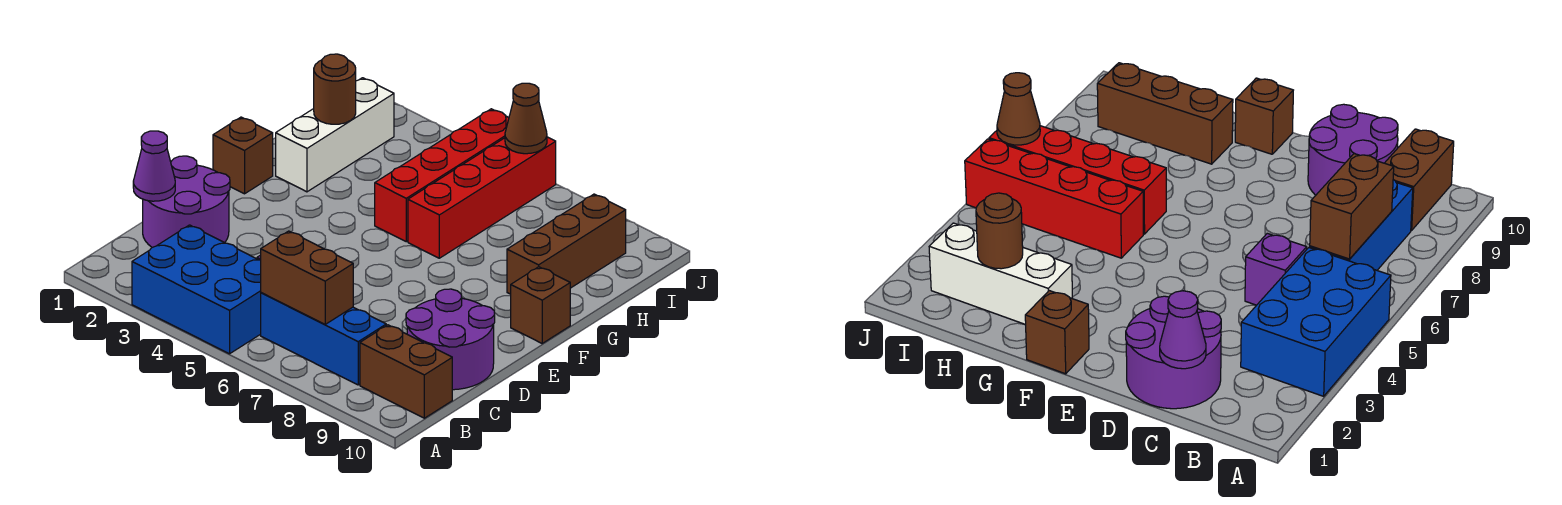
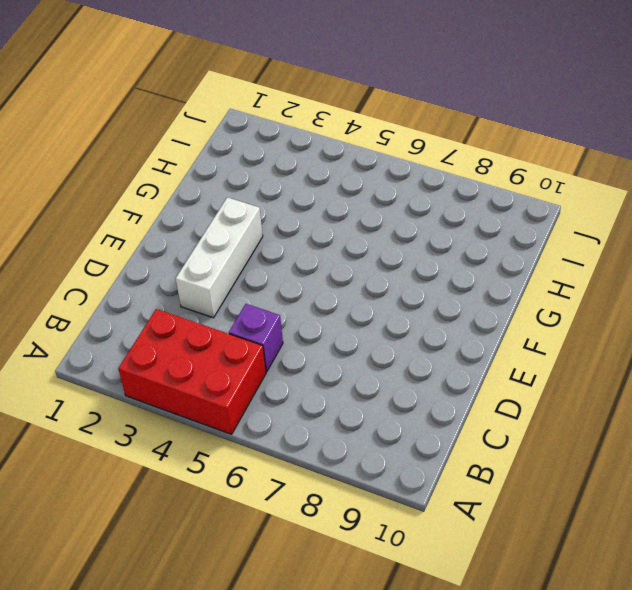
red brick A3:B5 level 1 -> blue brick A3:B5 level 1
white brick D3:F3 level 1 -> white brick G2:I2 level 1
none -> blue brick B6:B8 level 1
none -> brown brick B9:B10 level 1
none -> purple round brick C1:D2 level 1

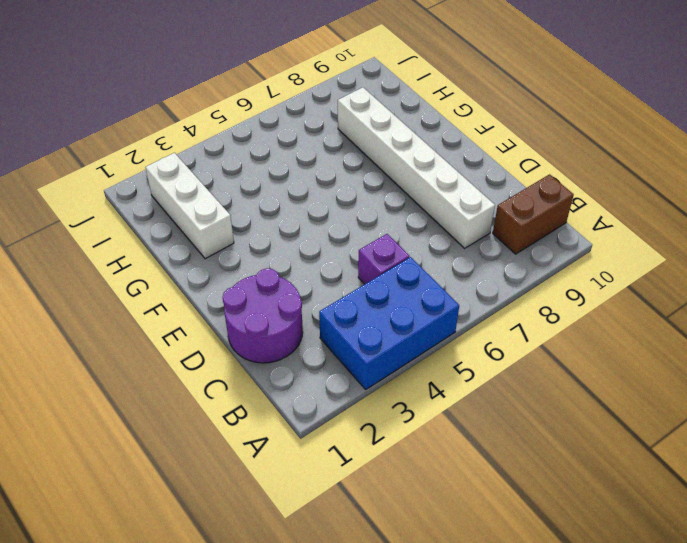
white brick C8:H8 level 1 -> none
none -> blue brick B6:B8 level 1
none -> purple round brick C9:D10 level 1
none -> brown brick F1 level 1

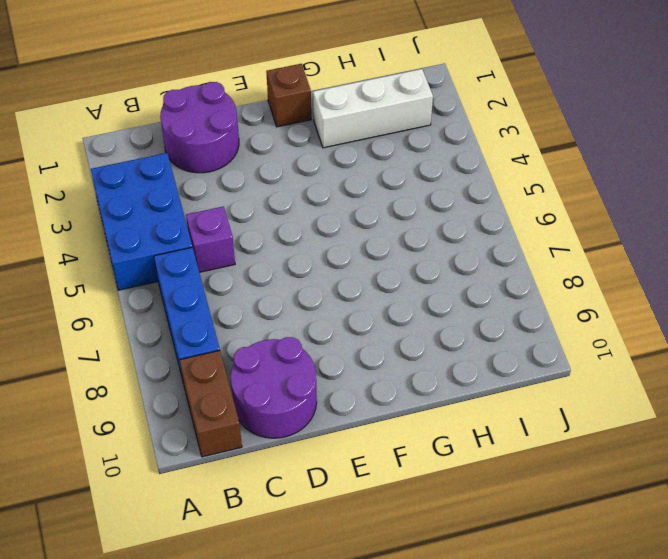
none -> brown brick F10 level 1
none -> red brick G5:J5 level 1
none -> red brick G6:J6 level 1

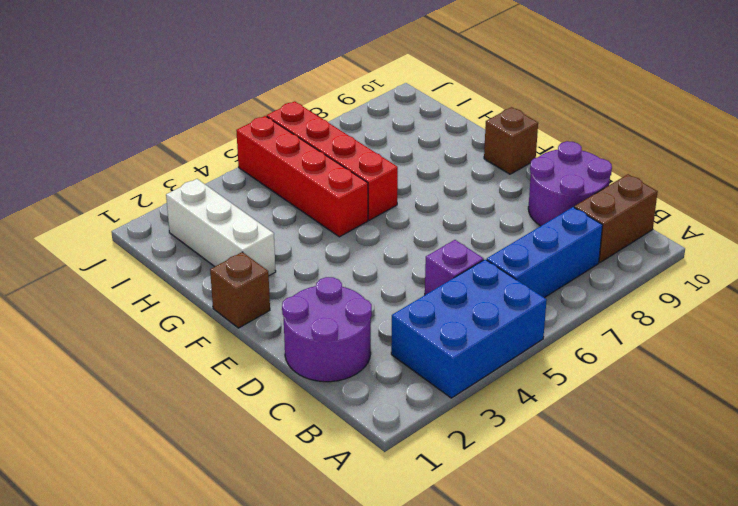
none -> brown brick G9:I9 level 1
none -> brown brick B6:B7 level 2
none -> purple cone C1 level 2

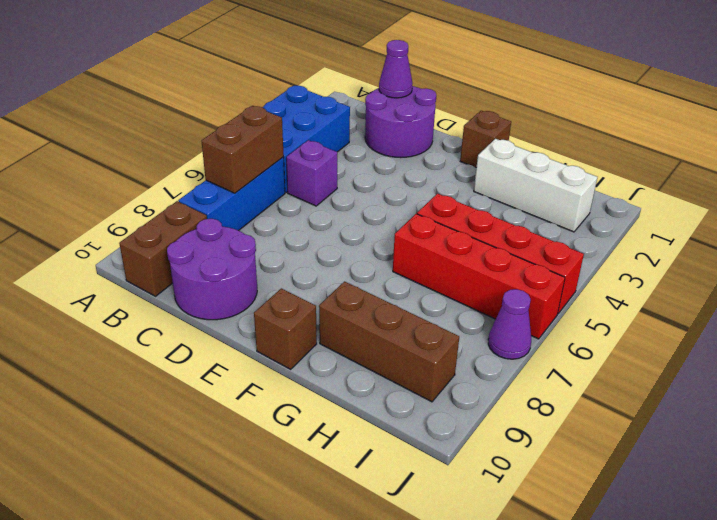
purple cone J7 level 1 -> none
none -> brown round brick H2 level 2
none -> brown cone J6 level 2

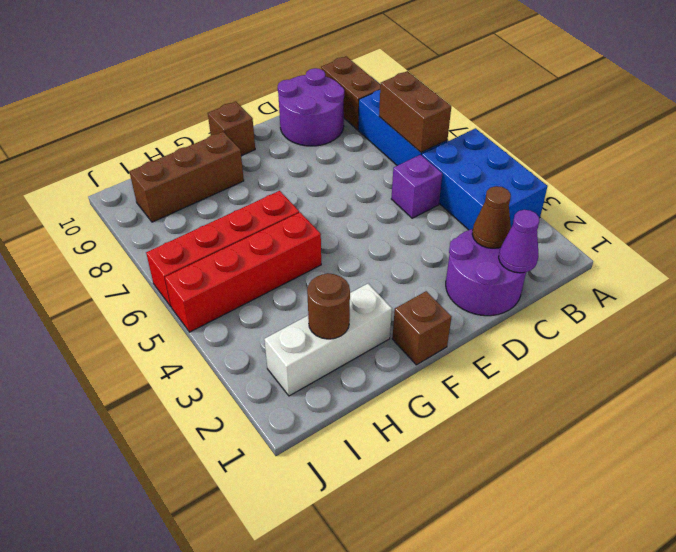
brown cone C2 level 2 -> brown cone J6 level 2

